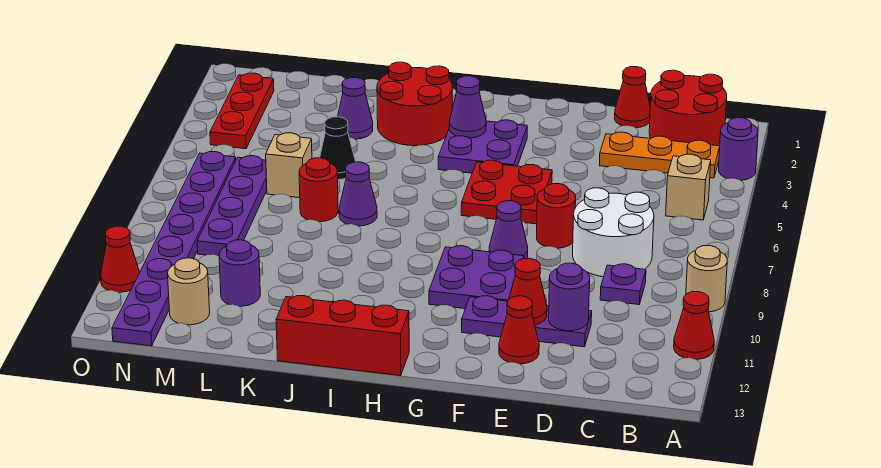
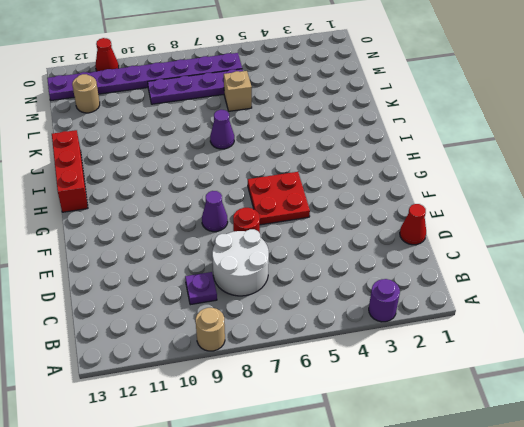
none -> red cone A11 level 1
none -> red round brick B1:C2 level 1
none -> orange plate B3:D3 level 1
none -> tan brick B5 level 1

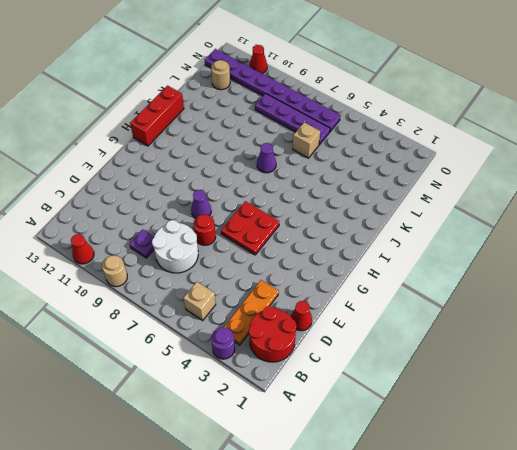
none -> purple plate D11:F11 level 1
none -> red cone E12 level 1
none -> purple plate F9:G10 level 1
none -> purple plate G3:H4 level 1

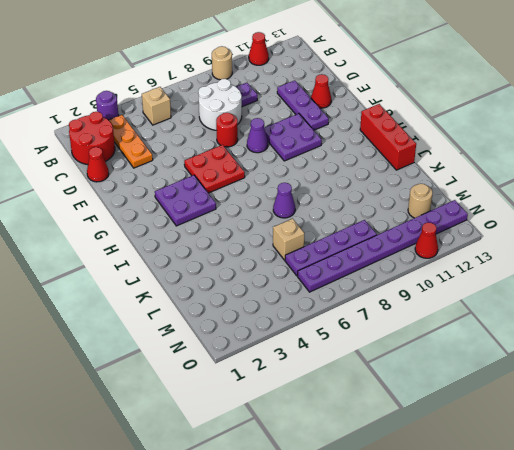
none -> red round brick I2:J3 level 1
none -> purple cone K3 level 1
none -> black cone K5 level 1
none -> red round brick K7 level 1

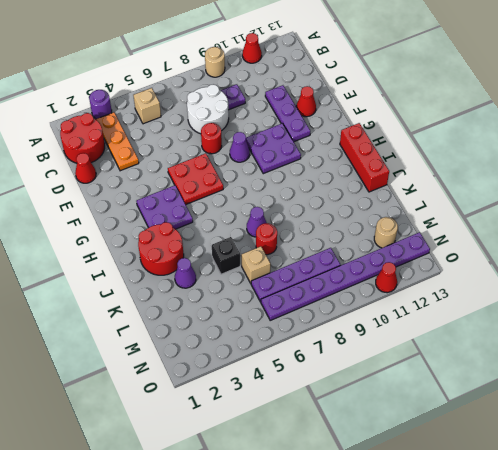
black brick K5 level 1 -> black cone K5 level 1
none -> purple round brick L11 level 1
none -> red plate N2:N4 level 1
none -> purple round brick D11 level 2
none -> red cone E11 level 2

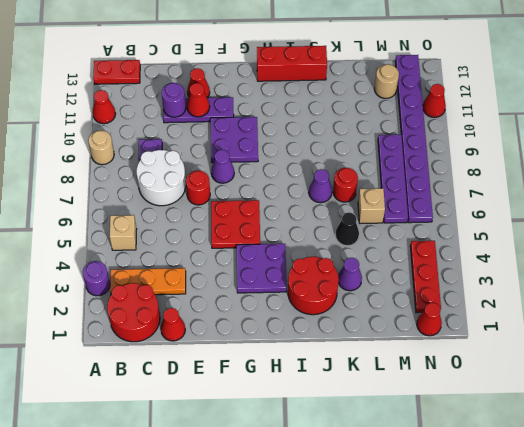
red plate A13:B13 level 1 -> none
red cone N1 level 1 -> none
none -> purple round brick L11 level 1
none -> purple cone H3 level 2

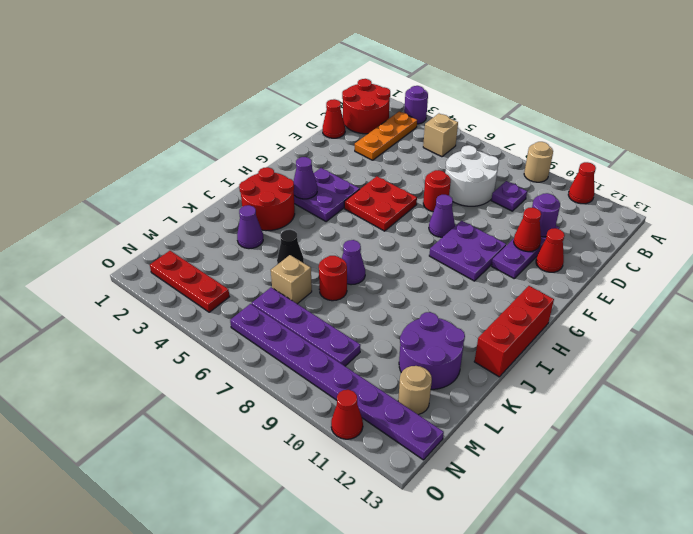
purple round brick K11:L12 level 1 -> purple round brick L11 level 1

